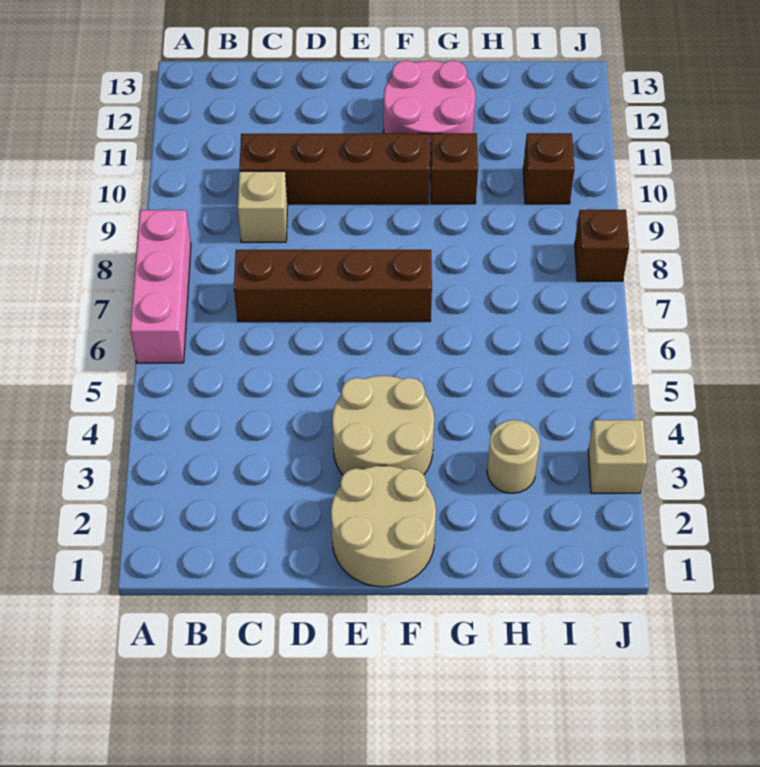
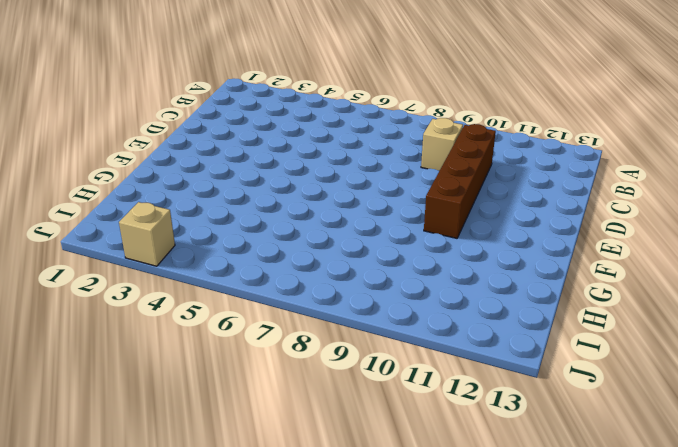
none -> pink brick A6:A8 level 1
none -> brown brick C7:F7 level 1
none -> tan round brick E1:F2 level 1

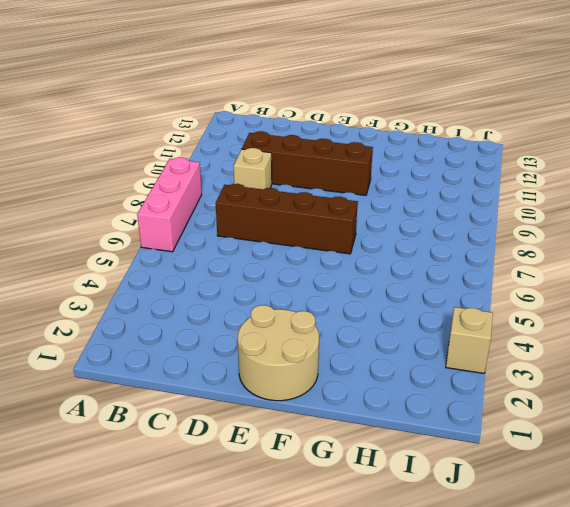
none -> tan round brick E3:F4 level 1
none -> pink round brick F11:G12 level 1
none -> brown brick G10 level 1

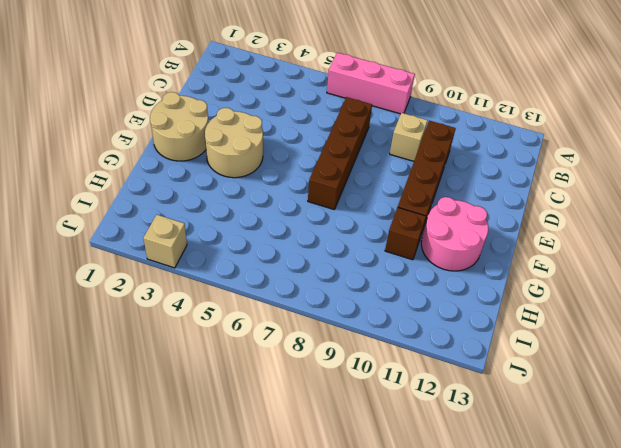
none -> tan round brick H3 level 1
none -> brown brick I10 level 1
none -> brown brick J8 level 1

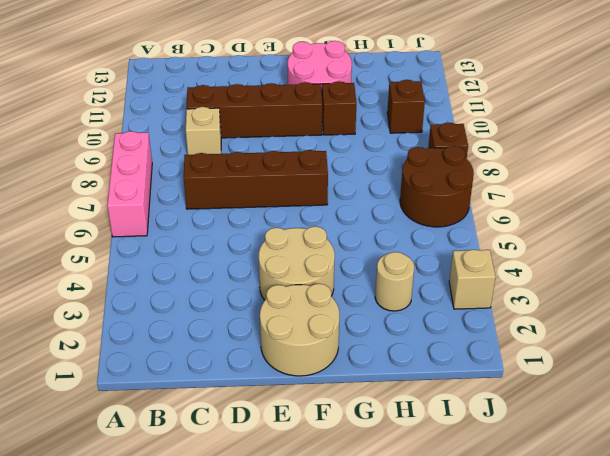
brown round brick I6:J7 level 1 -> none

